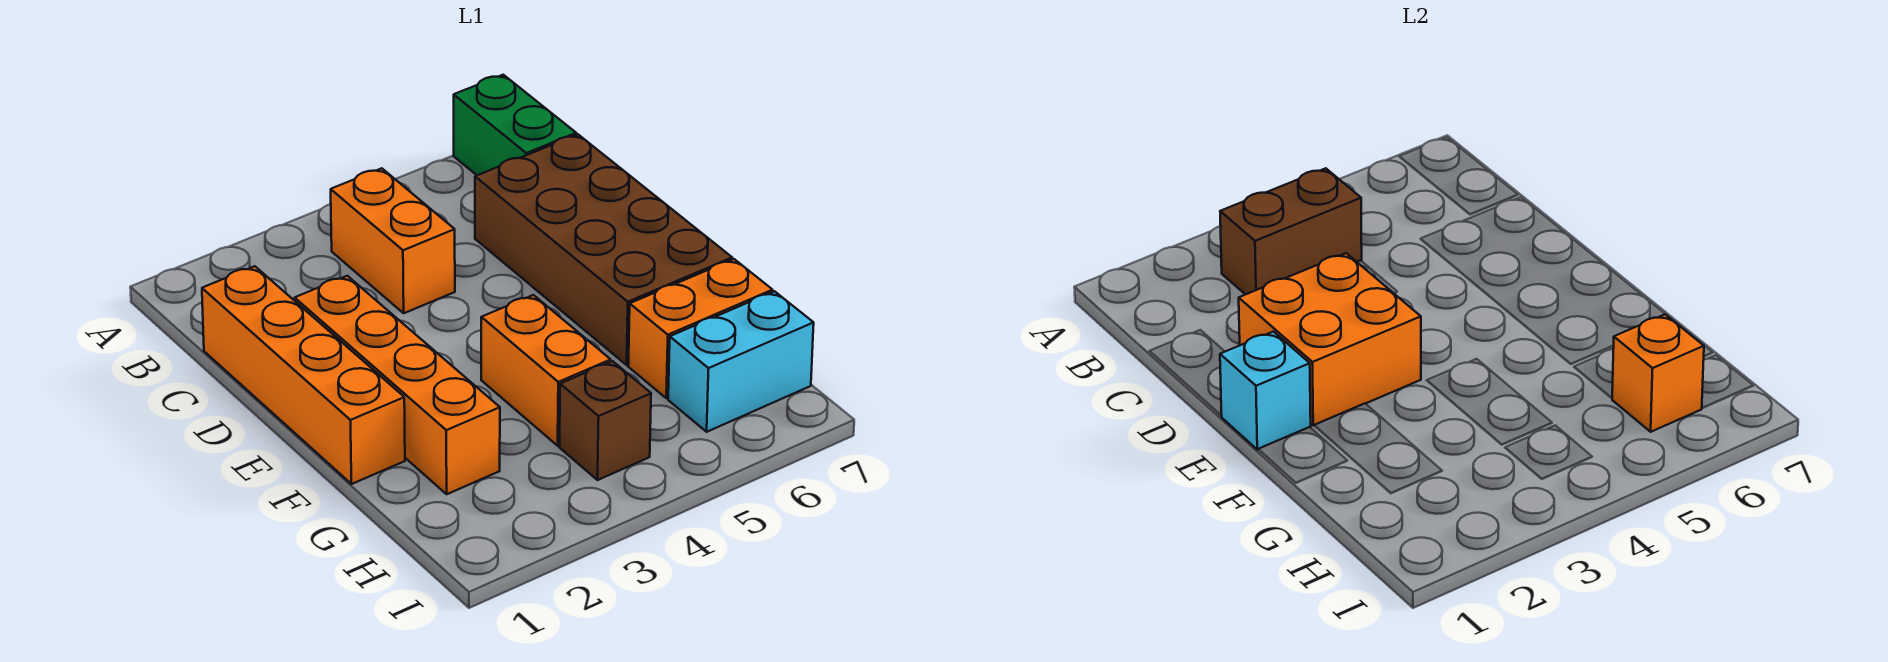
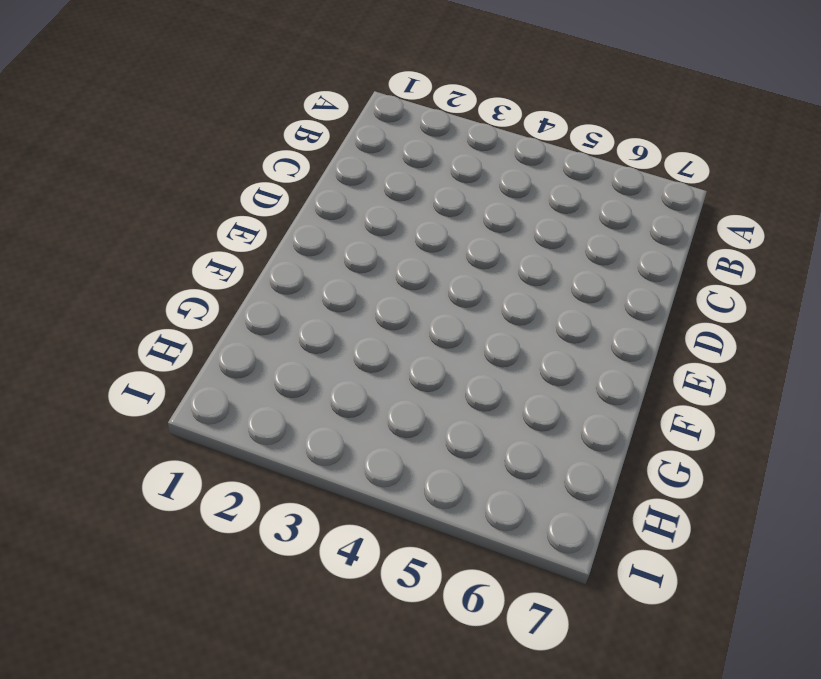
none -> green brick A7:B7 level 1
none -> orange brick B4:C4 level 1
none -> orange brick C1:F1 level 1

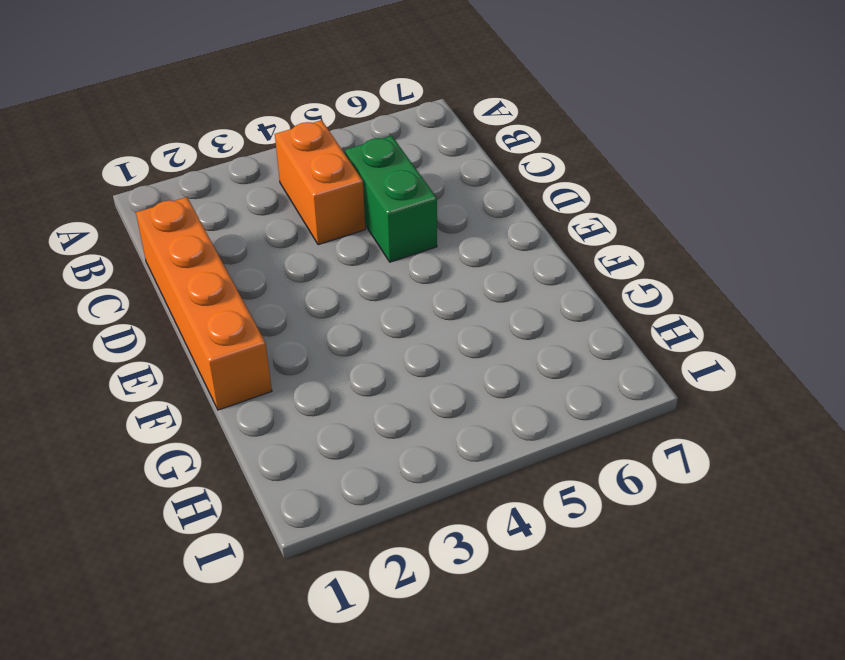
green brick C5:D5 level 1 -> green brick A7:B7 level 1
none -> brown brick C6:F7 level 1
none -> orange brick D2:G2 level 1
none -> orange brick F4:G4 level 1

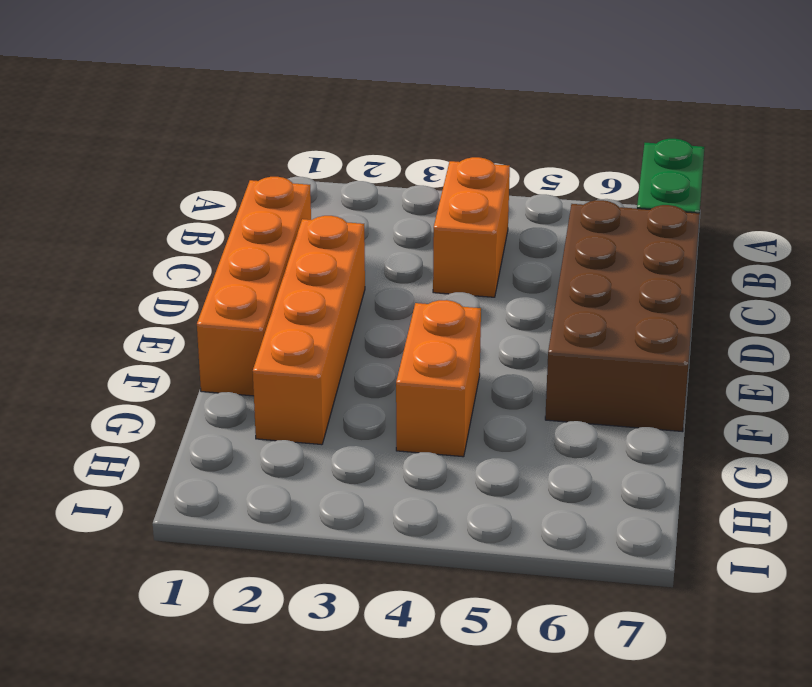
none -> orange brick G6:G7 level 1
none -> brown brick H4 level 1
none -> cyan brick H6:H7 level 1

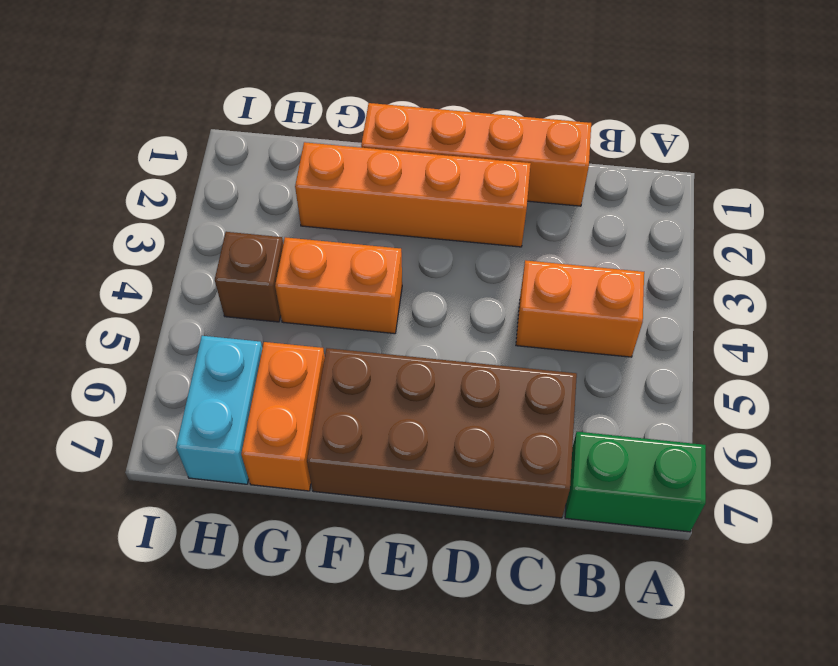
none -> brown brick B3:B4 level 2
none -> orange brick D2:E3 level 2
none -> cyan brick E1 level 2

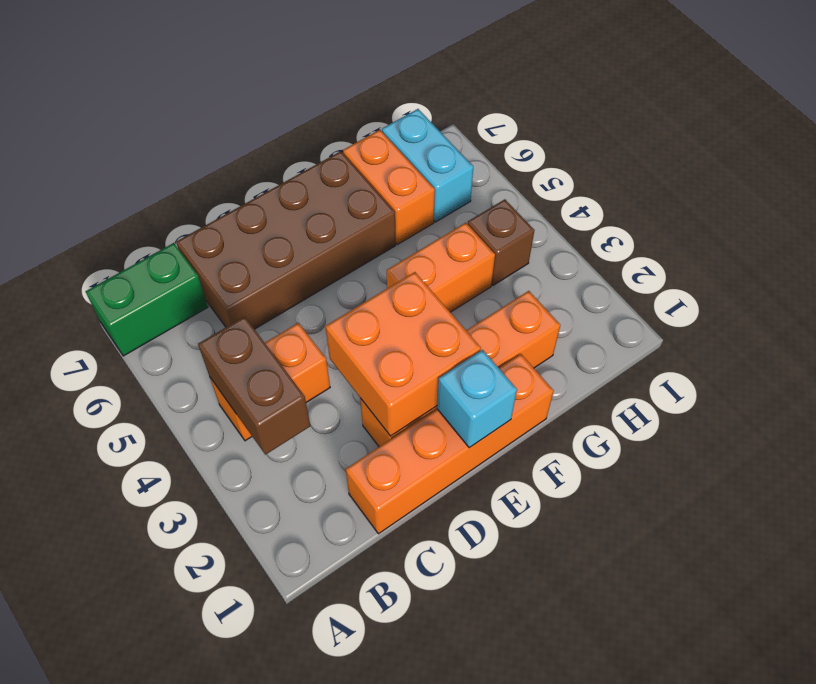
none -> orange brick H6 level 2

